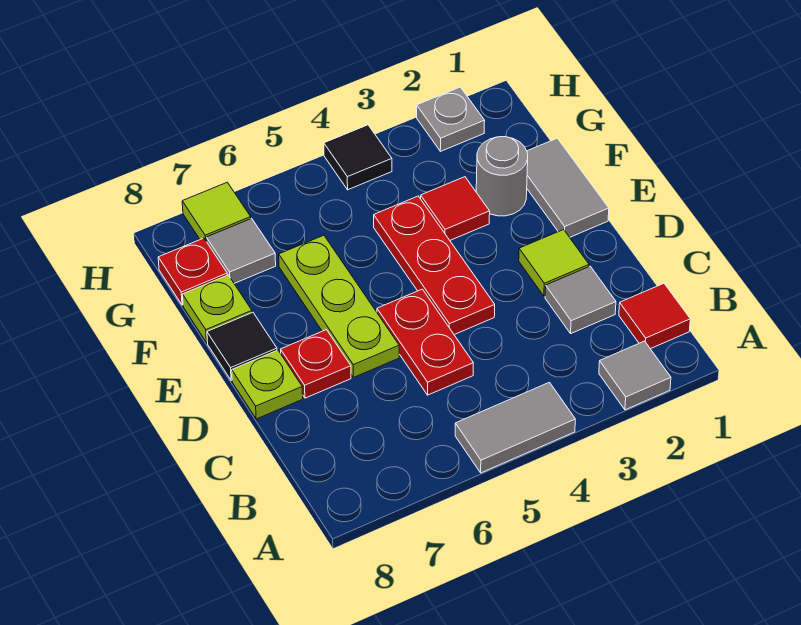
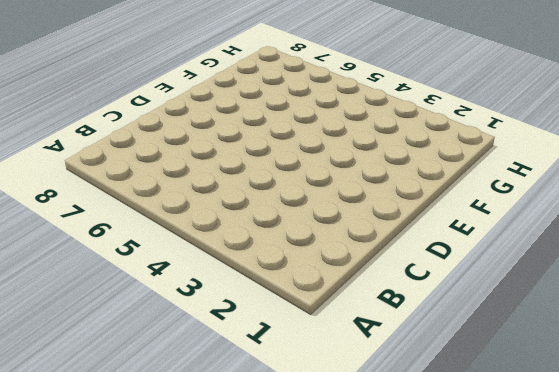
none -> grey tile A2 level 1
none -> grey tile A4:A5 level 1
none -> red tile B1 level 1

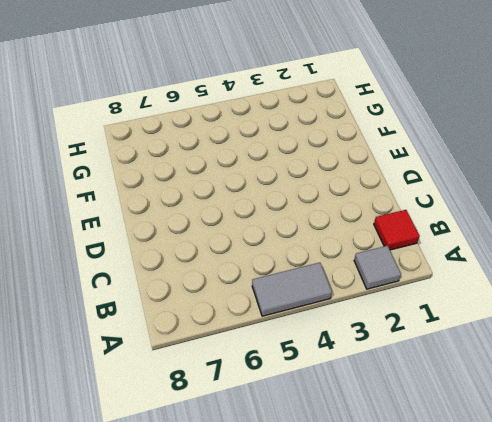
none -> grey tile C2 level 1
none -> red plate C5:D5 level 1
none -> lime tile D2 level 1

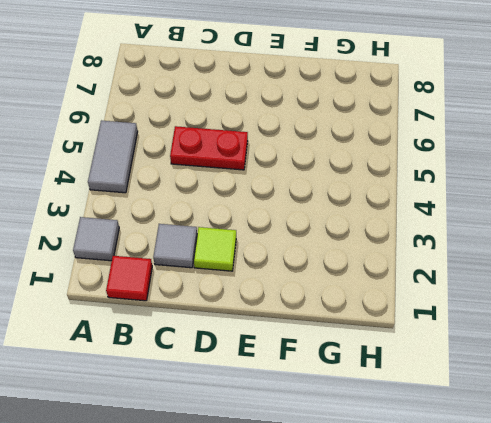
none -> red plate D4:F4 level 1
none -> lime plate D6:F6 level 1
none -> red plate D7 level 1

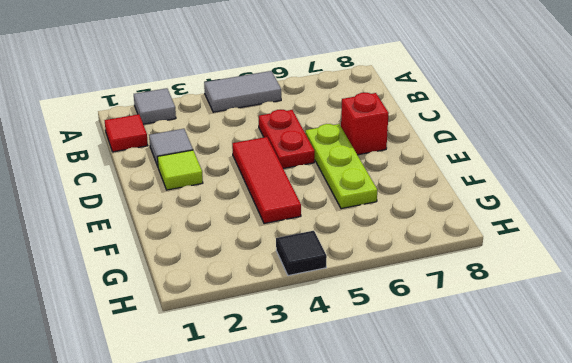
red tile D4:F4 level 1 -> red plate D4:F4 level 1
red brick D7 level 1 -> red plate D7 level 1
none -> lime plate D8 level 1
none -> grey tile E1:F1 level 1
none -> black tile E8 level 1

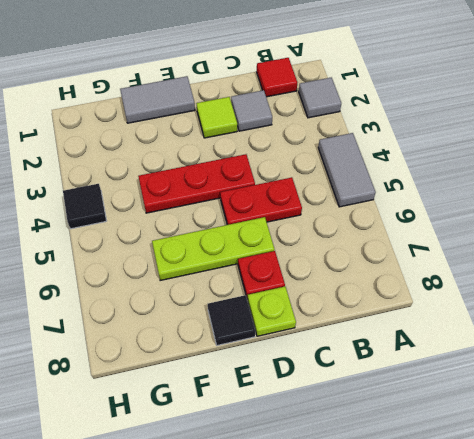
none -> grey round brick F2 level 1
none -> red tile F3 level 1
none -> lime plate F8 level 1

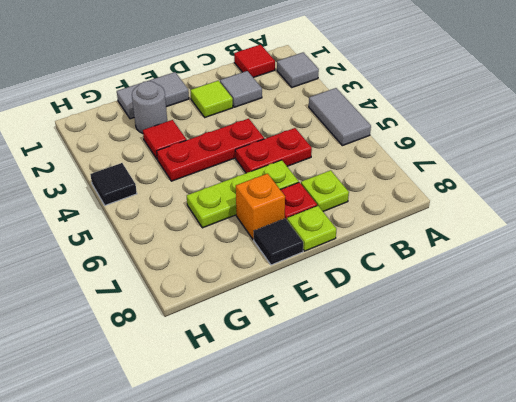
lime plate C7 level 1 -> lime plate F8 level 1
orange brick E7 level 1 -> none
none -> grey tile G7 level 1
none -> red plate G8 level 1
none -> grey plate H2 level 1

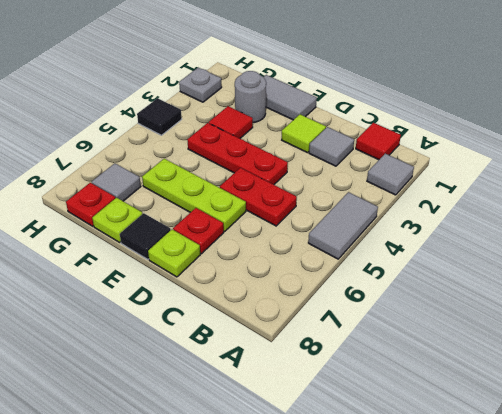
none -> lime tile H7 level 1

